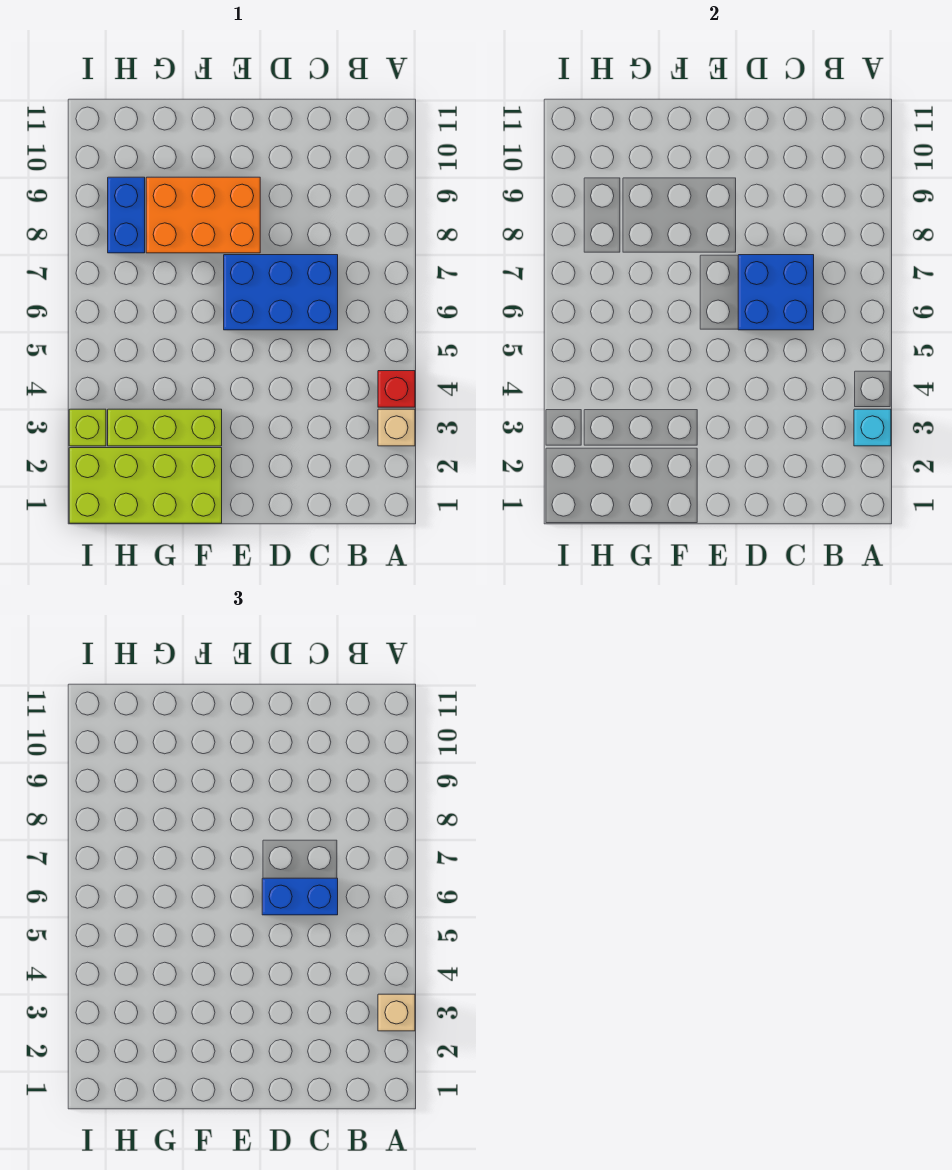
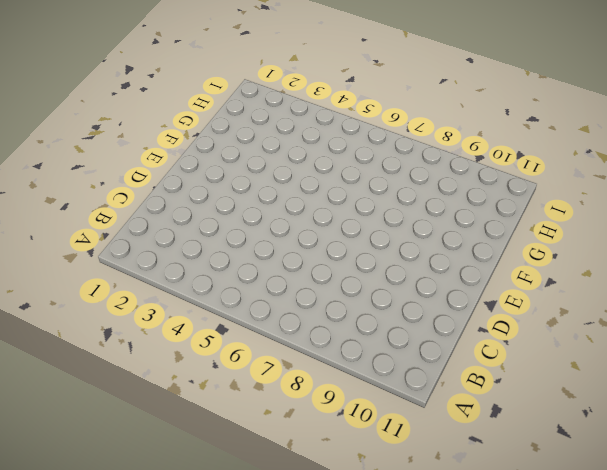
none -> tan brick A3 level 1
none -> red brick A4 level 1
none -> blue brick C6:E7 level 1

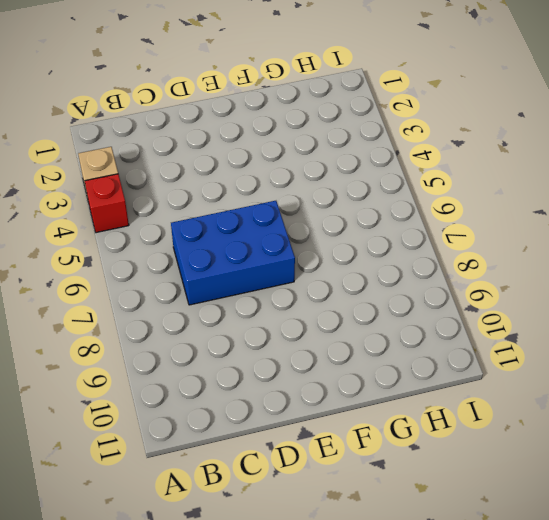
none -> orange brick E8:G9 level 1
none -> lime brick F1:I2 level 1
none -> lime brick F3:H3 level 1

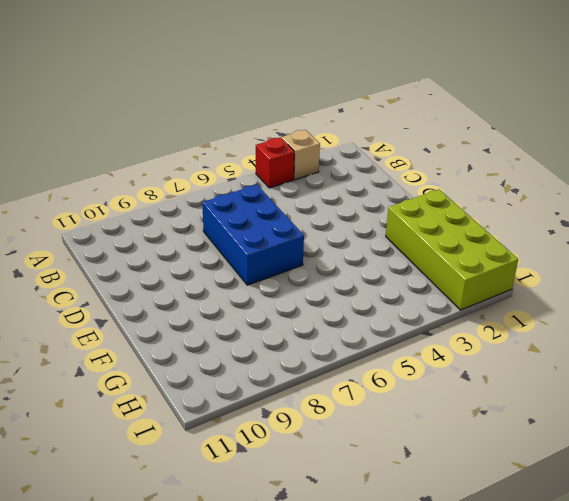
none -> orange brick E8:G9 level 1
none -> lime brick F3:H3 level 1
none -> blue brick H8:H9 level 1

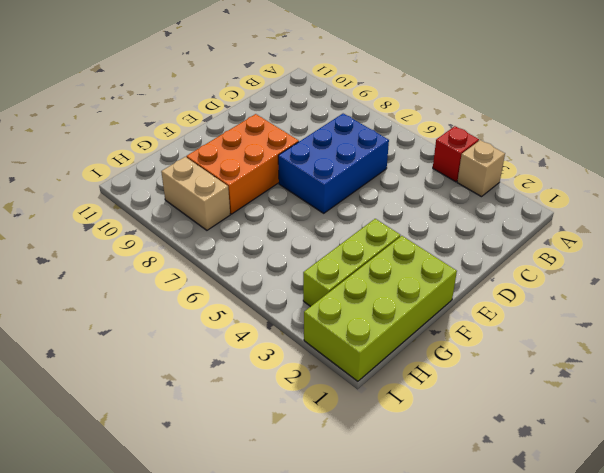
tan brick H8:H9 level 1 -> blue brick H8:H9 level 1
none -> lime brick I3 level 1
none -> cyan brick A3 level 2
none -> blue brick C6:D7 level 2

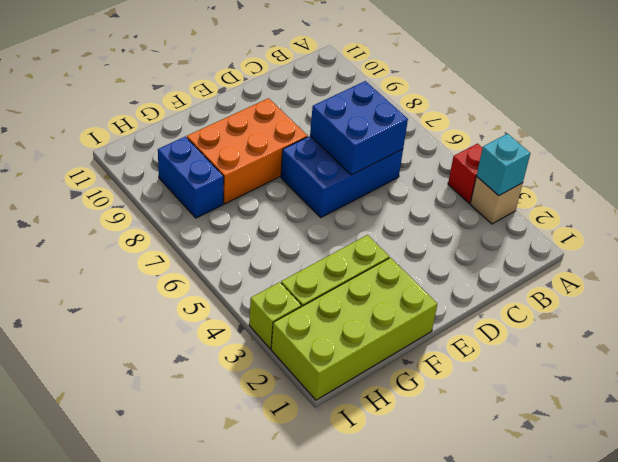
none -> tan brick A3 level 3
none -> blue brick C6:D6 level 3

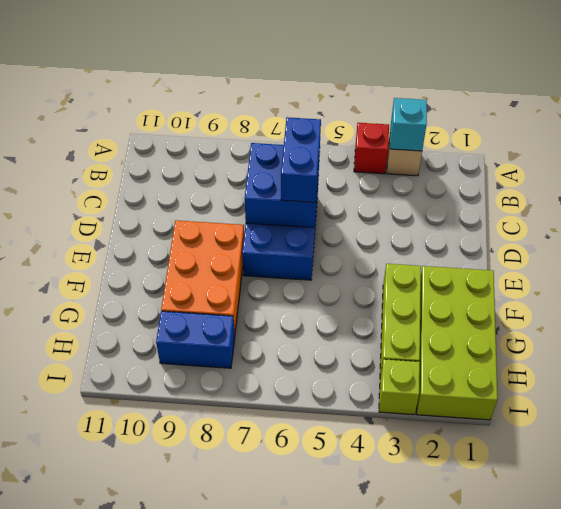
none -> tan brick A3 level 3

